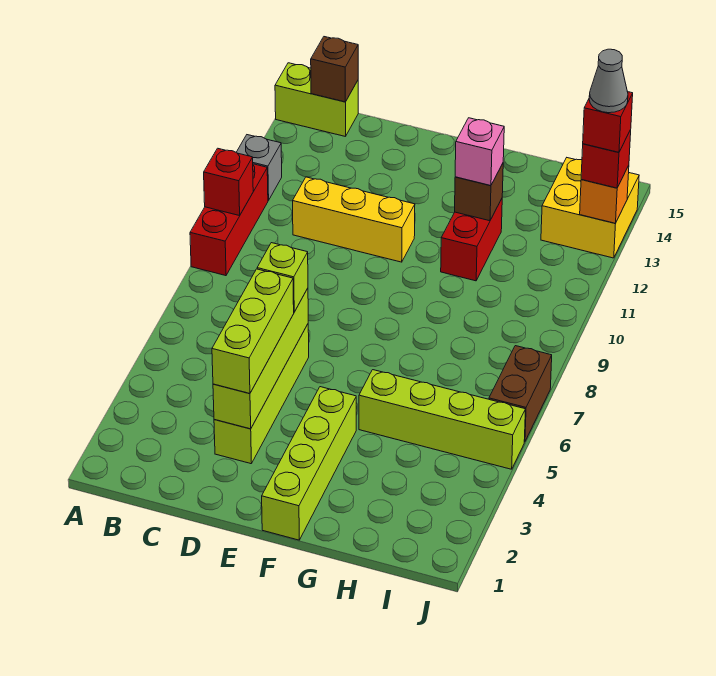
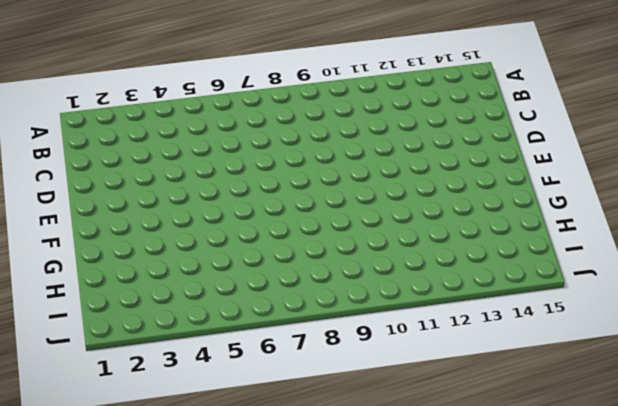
none -> red brick A9:A11 level 1
none -> grey brick A12 level 1
none -> lime brick A15:B15 level 1

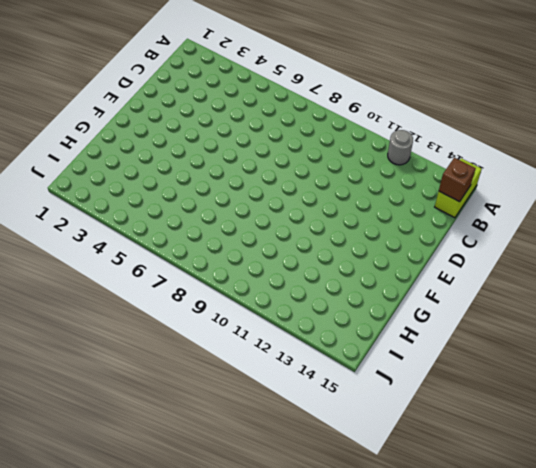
grey round brick A12 level 1 -> grey brick A12 level 1
none -> red brick A9:A11 level 1
none -> yellow brick C11:E11 level 1
none -> lime brick D3:D6 level 1

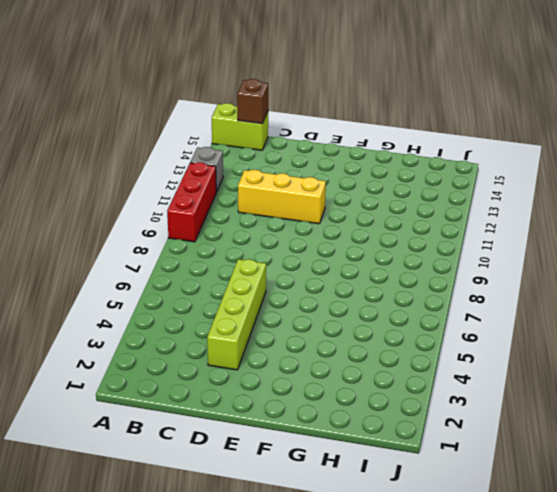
none -> lime brick F1:F4 level 1
none -> lime brick G5:J5 level 1
none -> red brick G11:G12 level 1

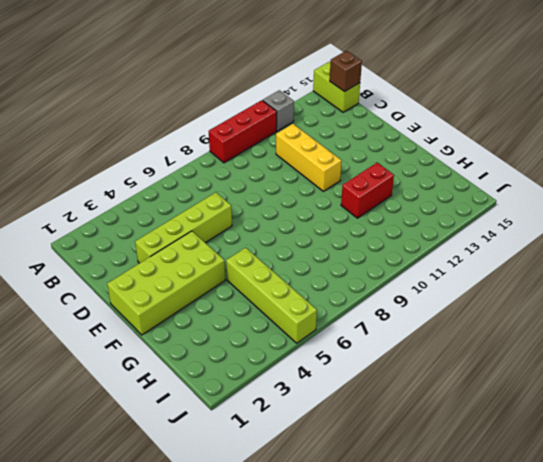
lime brick E1:F4 level 1 -> lime brick F1:F4 level 1
none -> yellow brick I13:J14 level 1
none -> brown brick J6:J7 level 1
none -> red brick A10 level 2

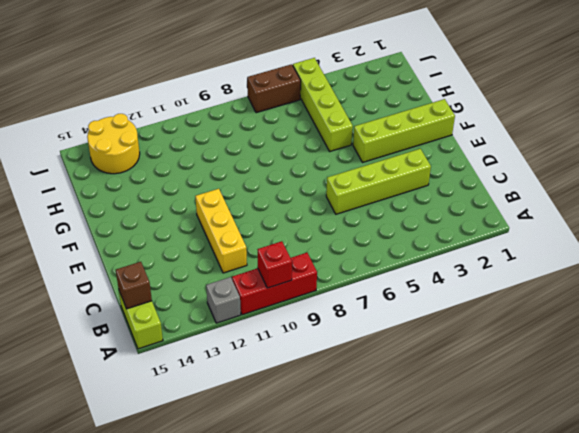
yellow round brick I13:J14 level 1 -> yellow brick I13:J14 level 1
none -> red brick G11:G12 level 1
none -> lime brick D3:D6 level 2
none -> brown brick G12 level 2

